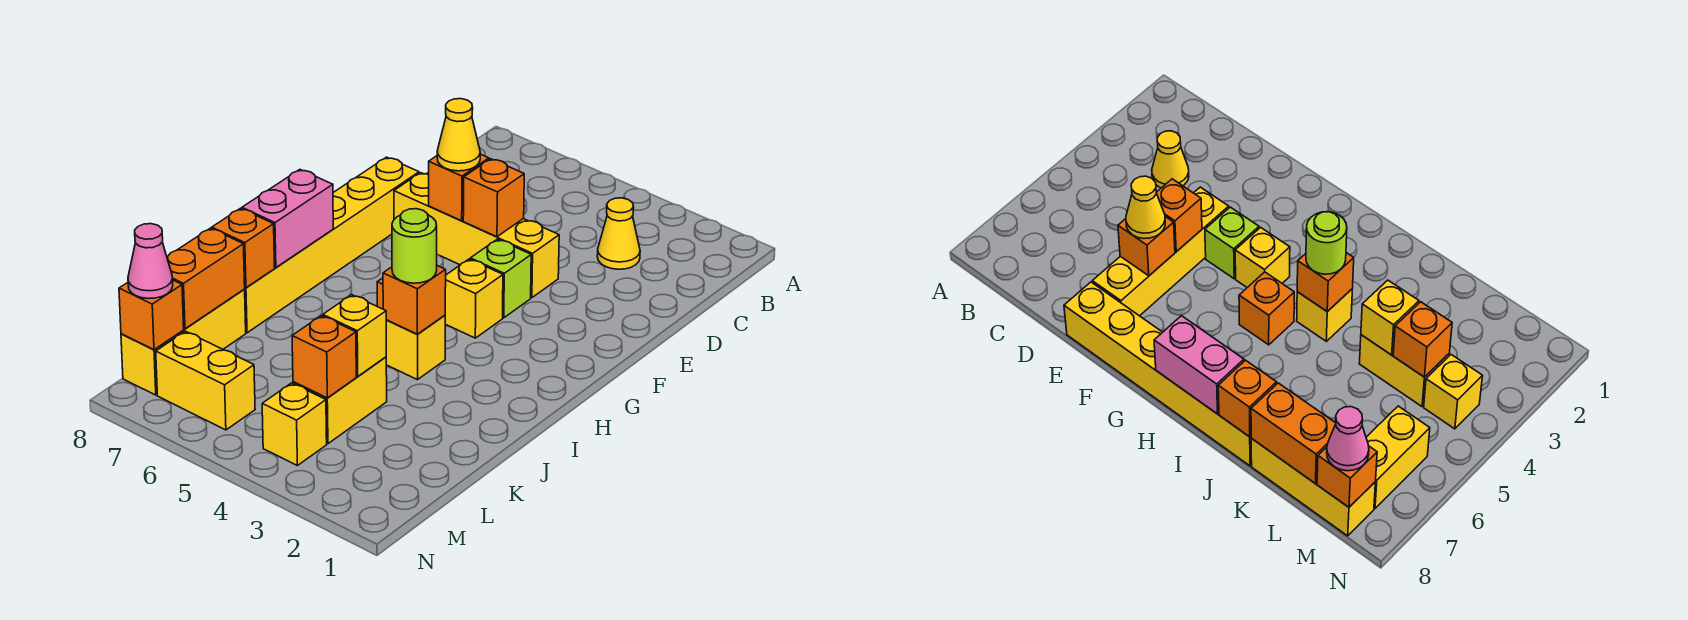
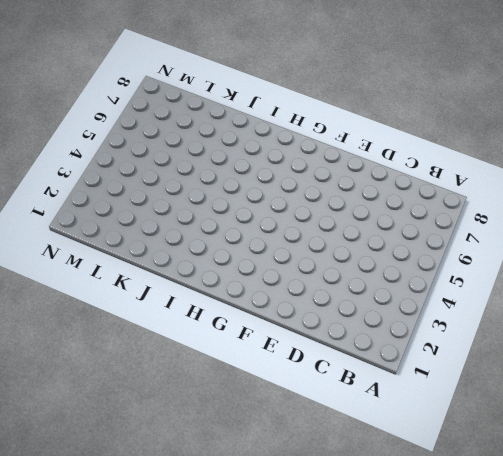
none -> yellow cone C3 level 1
none -> yellow brick E4:E7 level 1
none -> yellow brick E8:J8 level 1

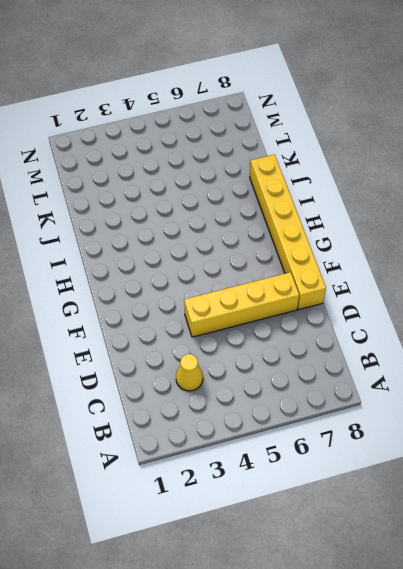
none -> lime brick F4 level 1
none -> yellow brick G4 level 1
none -> orange brick H5 level 1

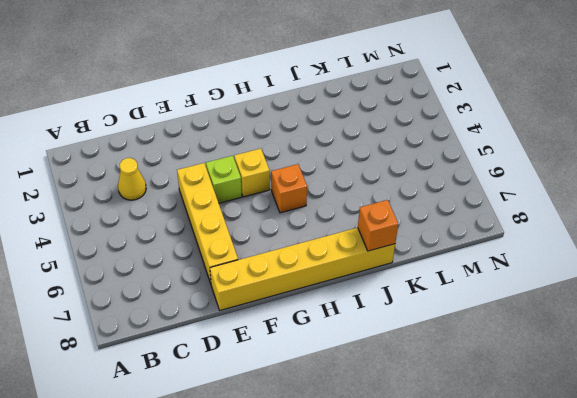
none -> yellow brick I4 level 1
none -> yellow brick K4:L4 level 1
none -> yellow brick K8:M8 level 1

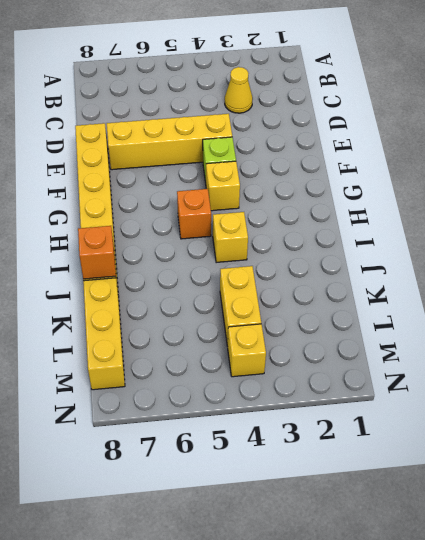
none -> yellow brick M6:M7 level 1
none -> orange brick E5 level 2
none -> orange brick E6 level 2

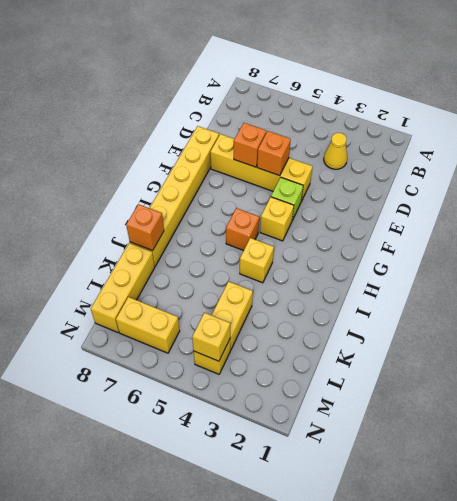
yellow brick M4 level 2 -> yellow brick K4 level 2
none -> pink brick H8:I8 level 2
none -> orange brick I4 level 2
none -> orange brick K8:L8 level 2

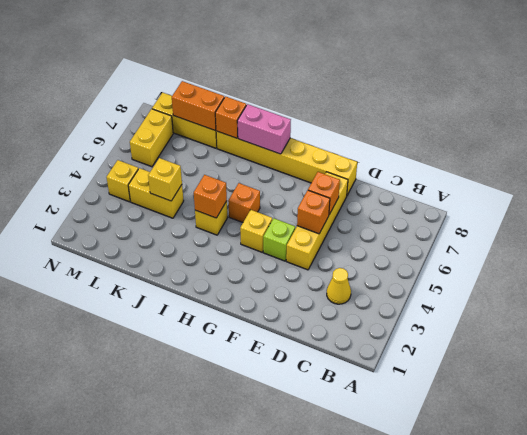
none -> orange brick L4 level 2
none -> orange brick M8 level 2
none -> yellow cone E6 level 3

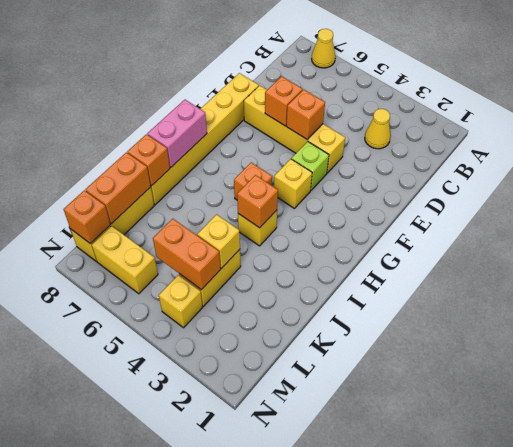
yellow cone A7 level 1 -> yellow cone E6 level 3
orange brick L4:L5 level 2 -> orange brick L4 level 2
none -> lime round brick I4 level 3
none -> pink cone M8 level 3

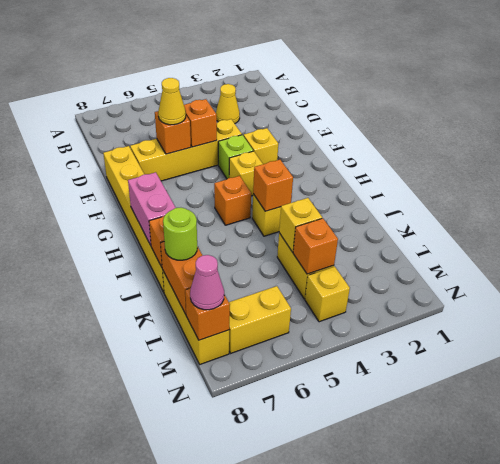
yellow brick F3 level 1 -> none
lime round brick K8 level 3 -> lime round brick I4 level 3

